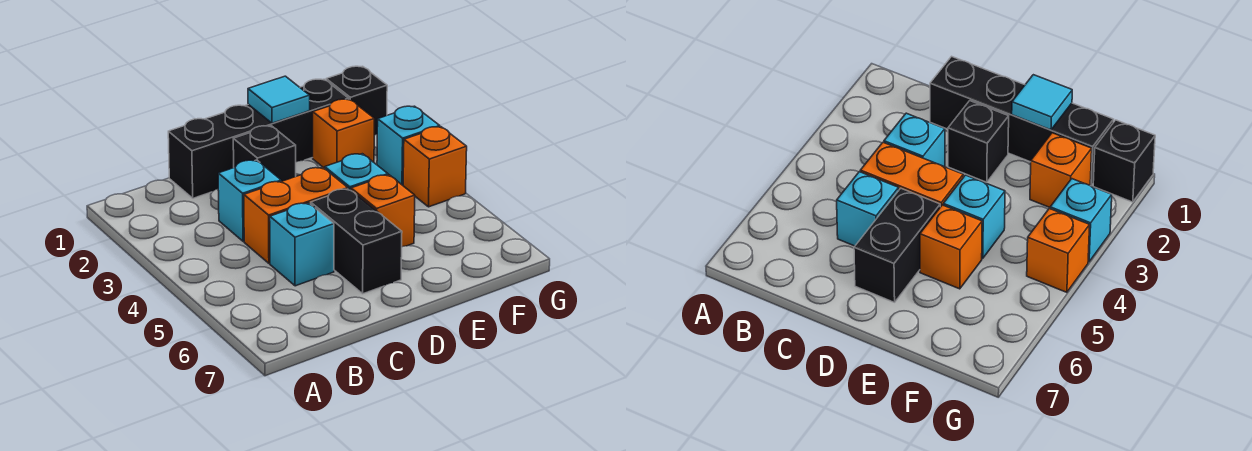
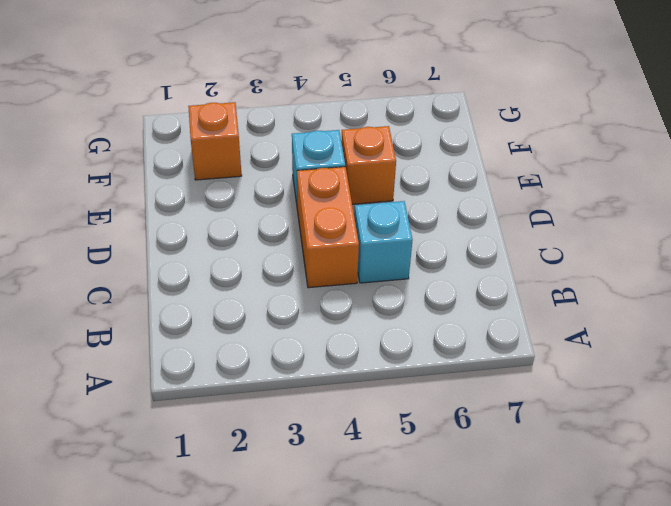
none -> black brick C1:F1 level 1
none -> cyan brick C3 level 1
none -> black brick D2 level 1

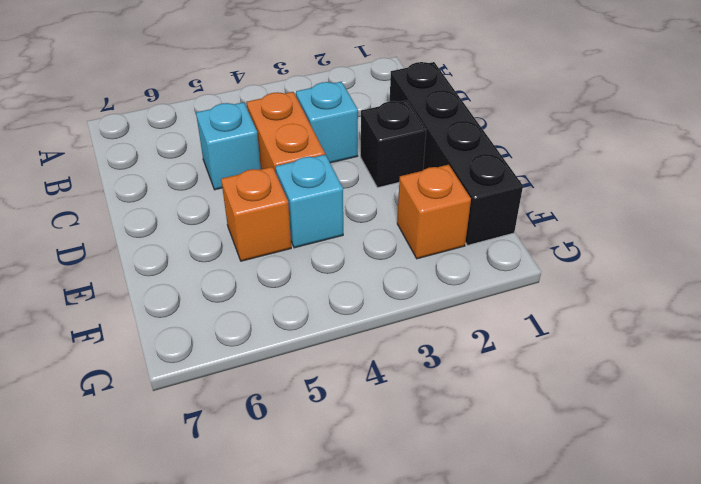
none -> black brick D5:D6 level 1
none -> black brick G1 level 1
none -> cyan brick G3 level 1

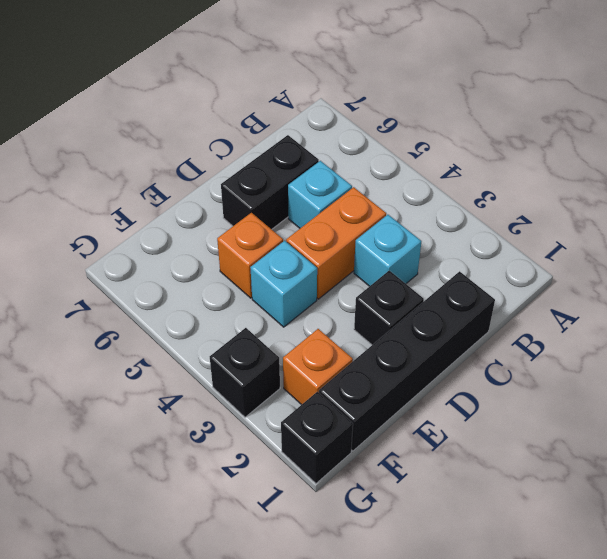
black brick C6:D6 level 1 -> black brick D5:D6 level 1
black brick G3 level 1 -> cyan brick G3 level 1
none -> orange brick G4 level 1
none -> cyan tile E1 level 2

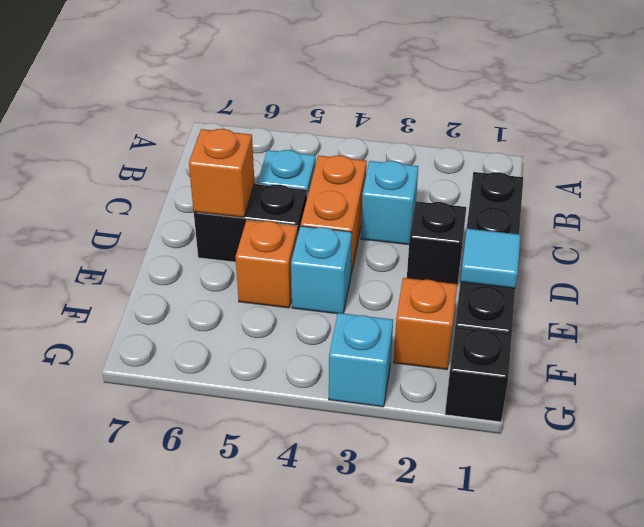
orange brick D6 level 2 -> orange brick G4 level 1

